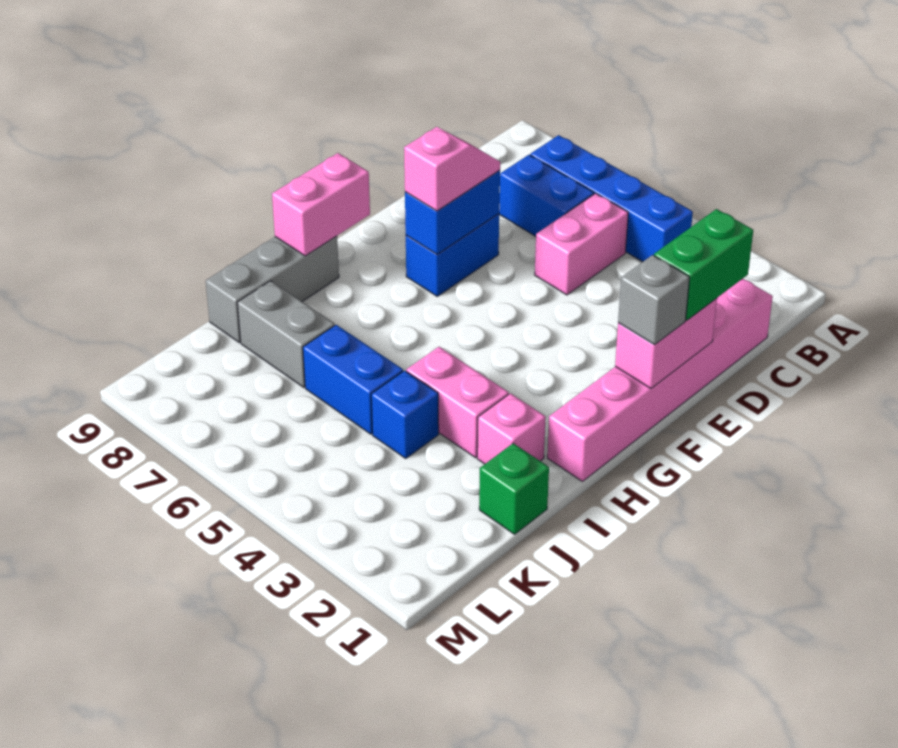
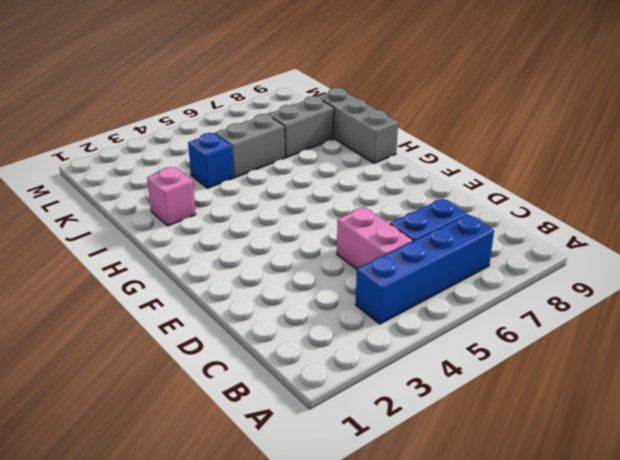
grey brick J5:J6 level 1 -> blue brick J5:J6 level 1
none -> pink brick C1:H1 level 1
none -> blue brick E7:F7 level 1
none -> pink brick I3:I4 level 1

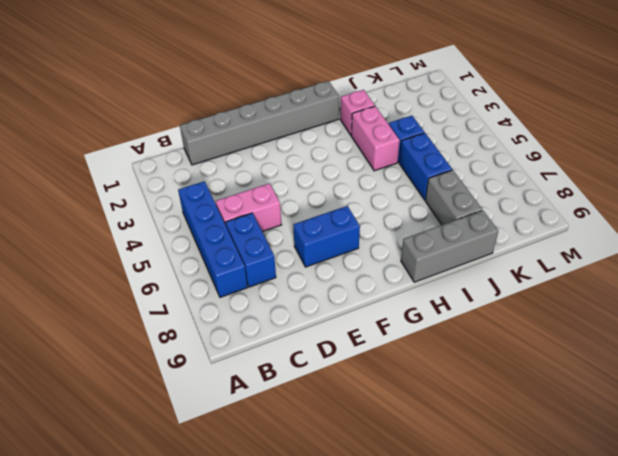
grey brick C1:H1 level 1 -> pink brick C1:H1 level 1
none -> green brick J1 level 1
none -> pink brick E1:F1 level 2
none -> blue brick E7:F7 level 2

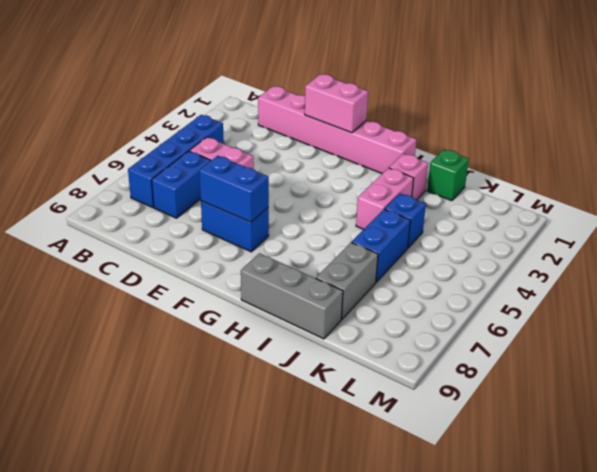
none -> pink brick G9:H9 level 2
none -> green brick D1:E1 level 3
none -> pink slope E7:F7 level 3 top F

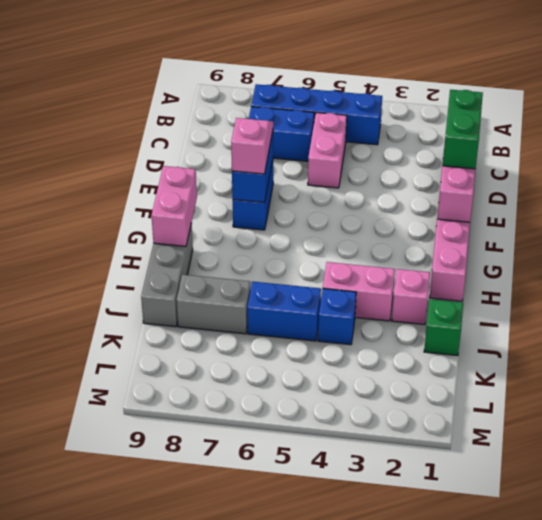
none -> grey brick F1 level 3

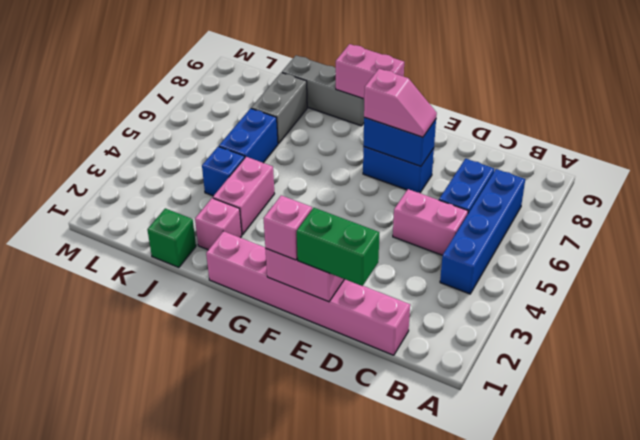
pink brick F1 level 3 -> grey brick F1 level 3

